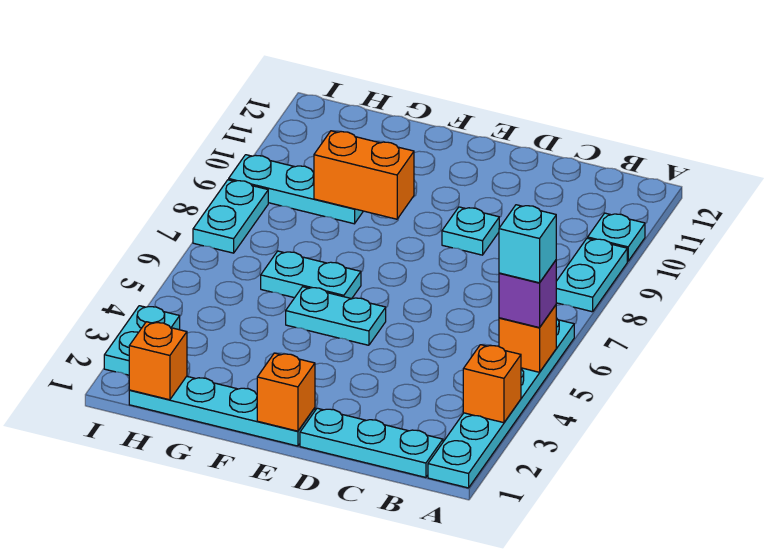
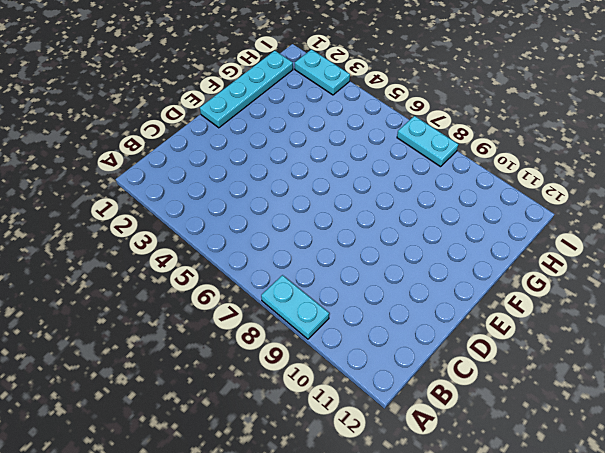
none -> cyan plate A1:A6 level 1
none -> cyan plate A10 level 1
none -> cyan plate B1:D1 level 1

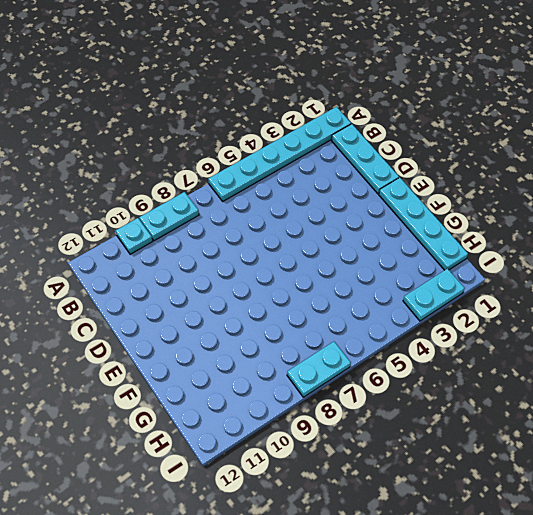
none -> cyan plate D9 level 1
none -> cyan plate E5:F5 level 1
none -> cyan plate F6:G6 level 1

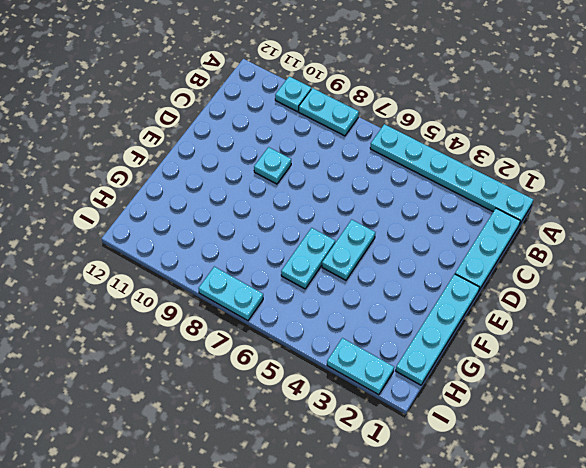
none -> cyan plate G9:I9 level 1
none -> orange brick A3 level 2
none -> orange brick A5 level 2

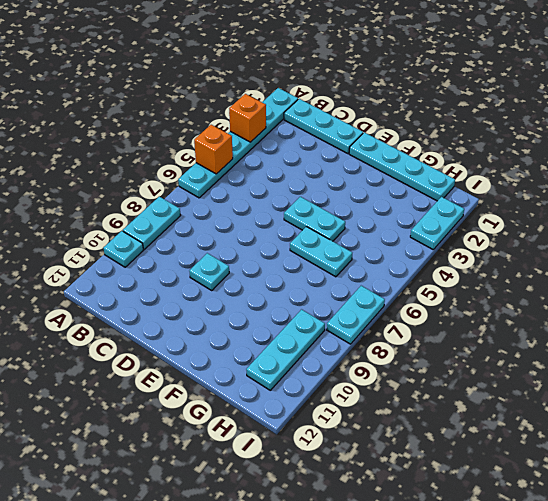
cyan plate H9:H11 level 1 -> cyan plate G9:I9 level 1
none -> orange brick E1 level 2
none -> orange brick F9:G9 level 2
none -> orange brick H1 level 2

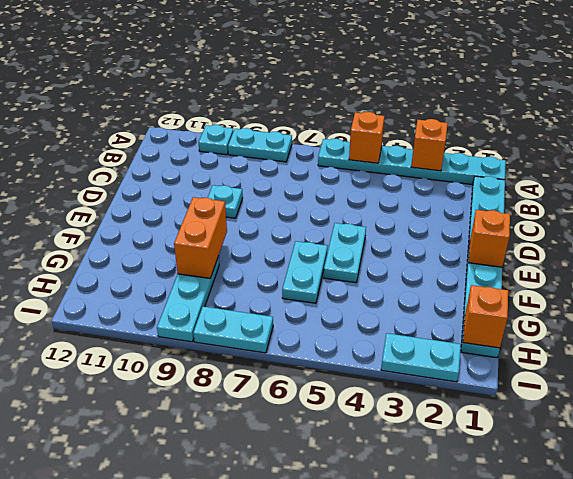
none -> purple brick A5 level 3
none -> cyan brick A5 level 4

